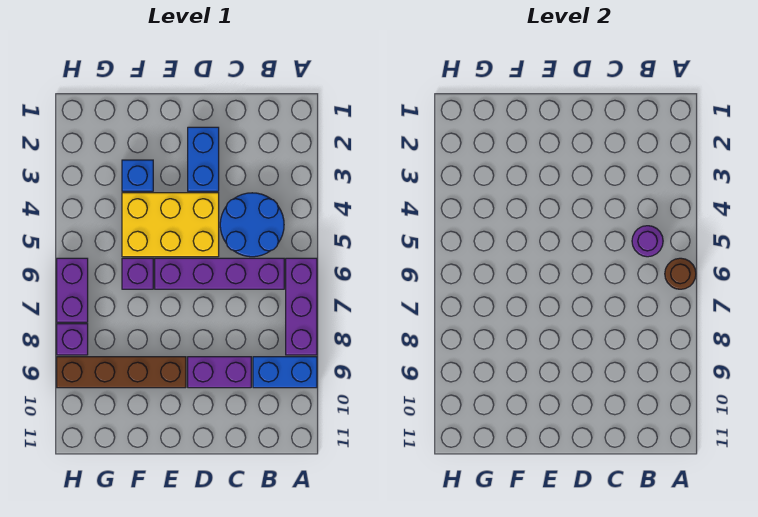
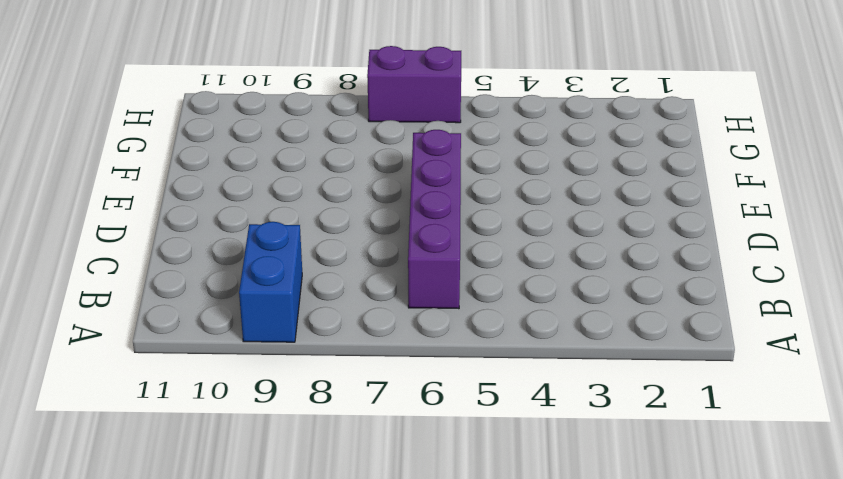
none -> purple brick A6:A8 level 1
none -> blue round brick B4:C5 level 1
none -> purple brick C9:D9 level 1

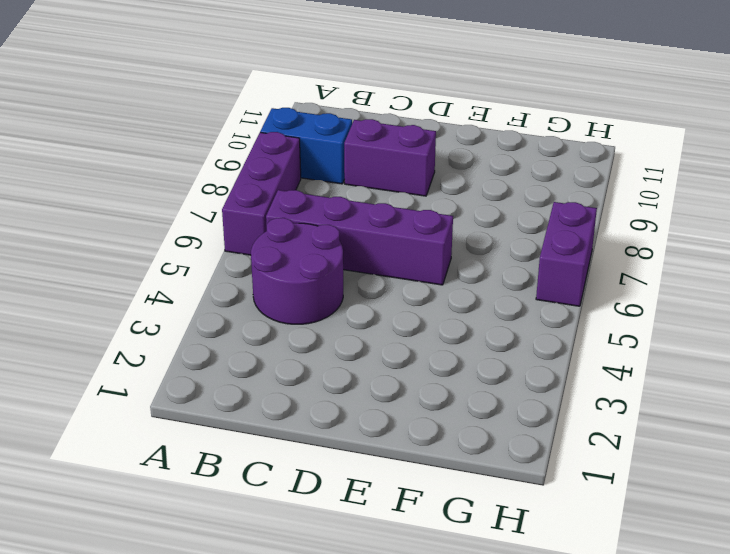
purple round brick B4:C5 level 1 -> blue round brick B4:C5 level 1
none -> blue brick D2:D3 level 1
none -> yellow brick D4:F5 level 1
none -> brown brick E9:H9 level 1

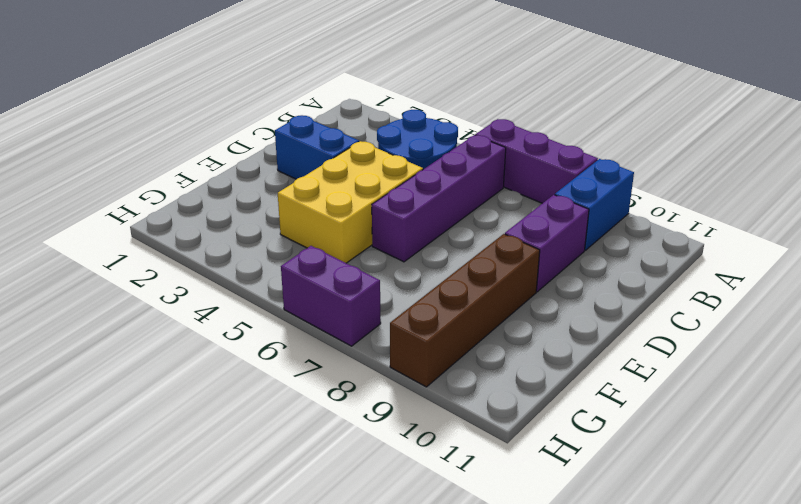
none -> blue brick F3 level 1
none -> purple brick F6 level 1
none -> purple brick H8 level 1

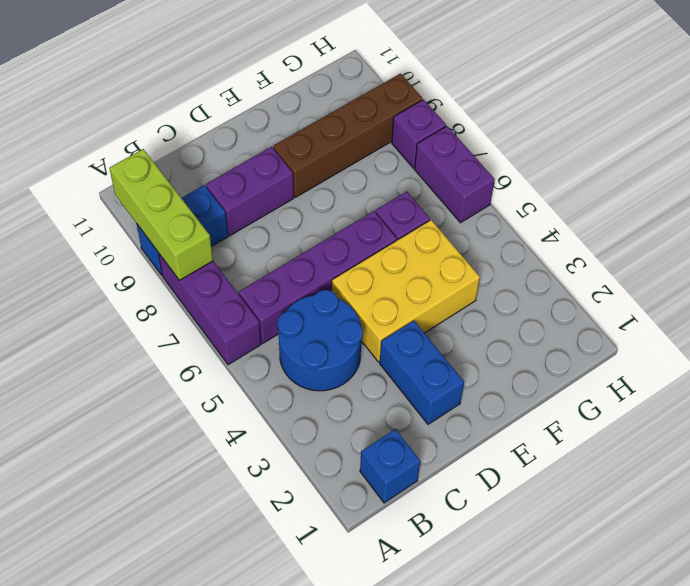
lime brick A8:A10 level 2 -> none
blue brick B1 level 1 -> blue brick F3 level 1
none -> brown round brick A6 level 2
none -> purple round brick B5 level 2

